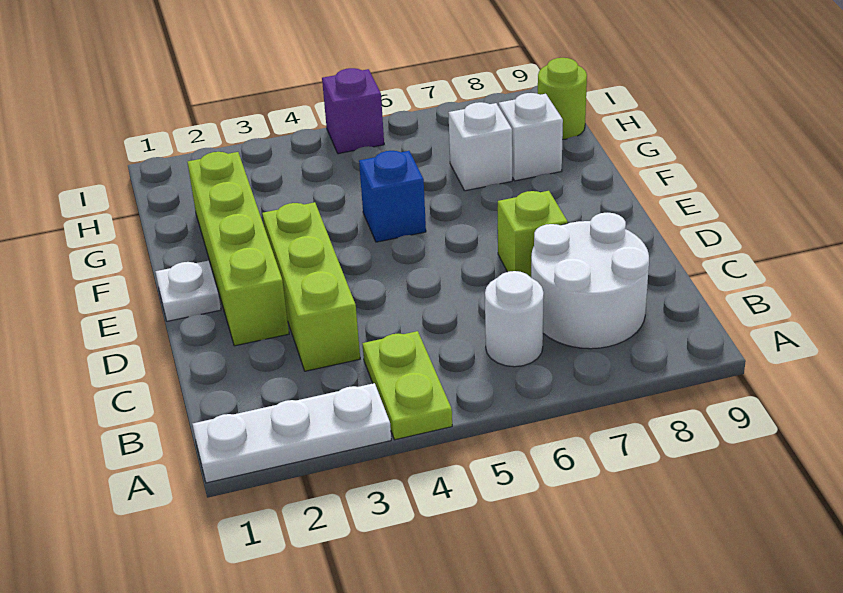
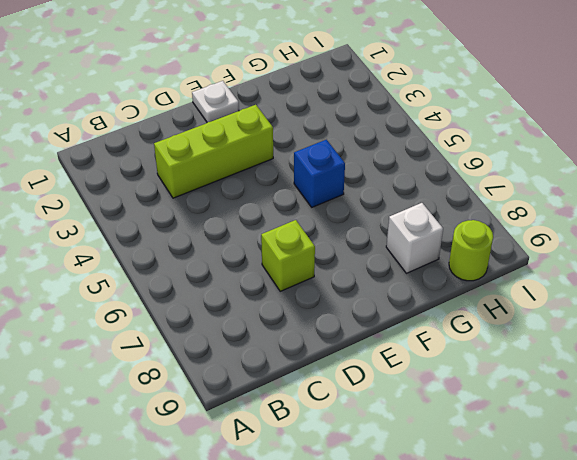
none -> white plate A1:A3 level 1
none -> lime plate A4:B4 level 1
none -> white round brick B6 level 1

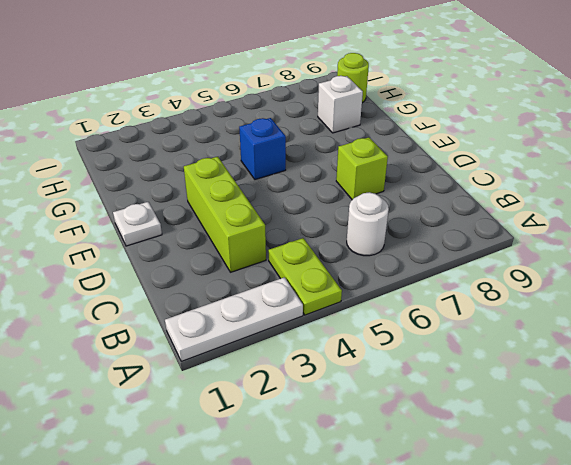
none -> white round brick B7:C8 level 1
none -> lime brick D2:G2 level 1
none -> white brick G7 level 1

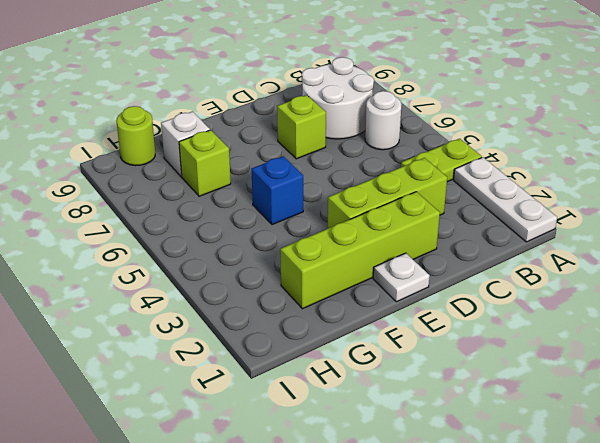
lime brick G7 level 1 -> white brick G7 level 1
none -> purple brick I5 level 1

